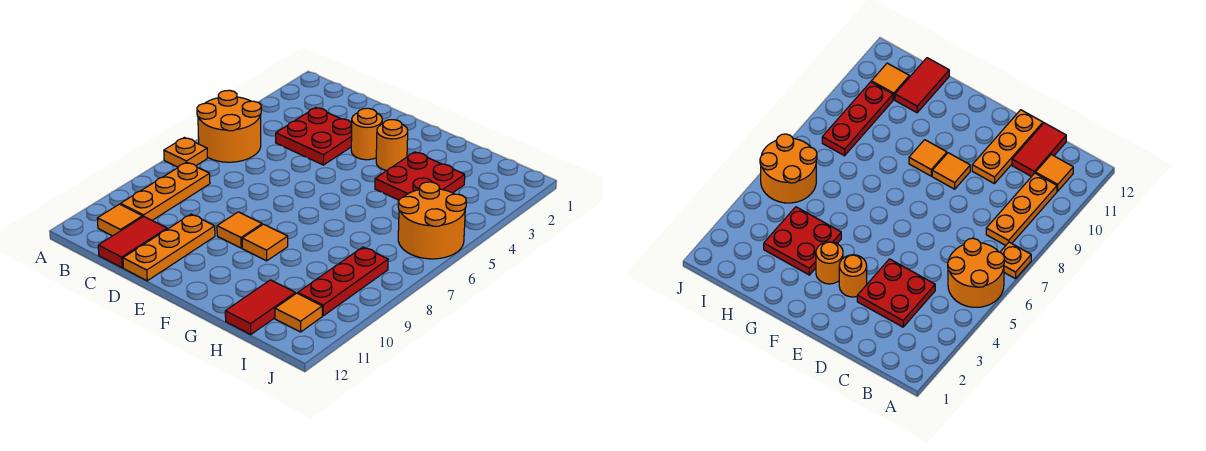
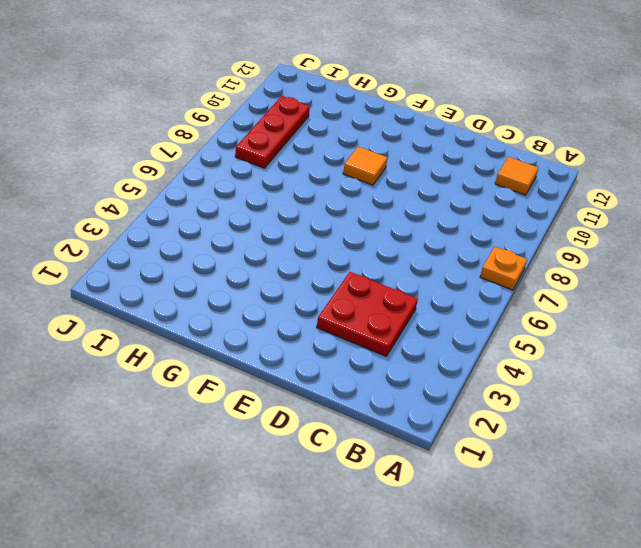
none -> orange round brick A5:B6 level 1
none -> orange plate B8:B10 level 1
none -> red tile C11:C12 level 1

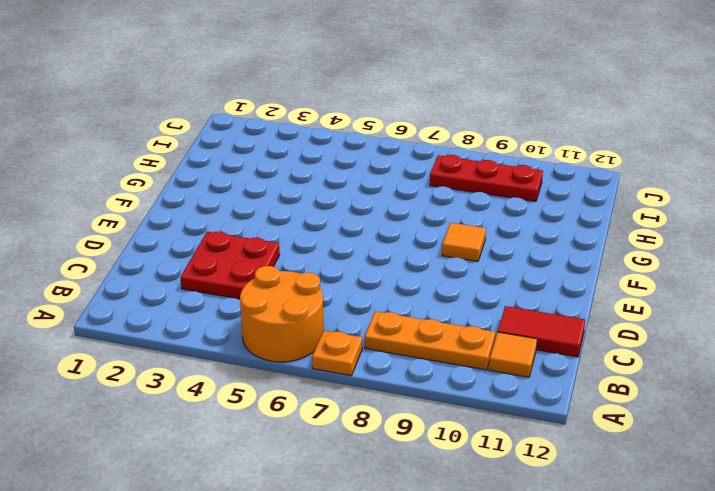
none -> orange plate D10:D12 level 1
none -> orange round brick E3 level 1
none -> orange tile E9 level 1

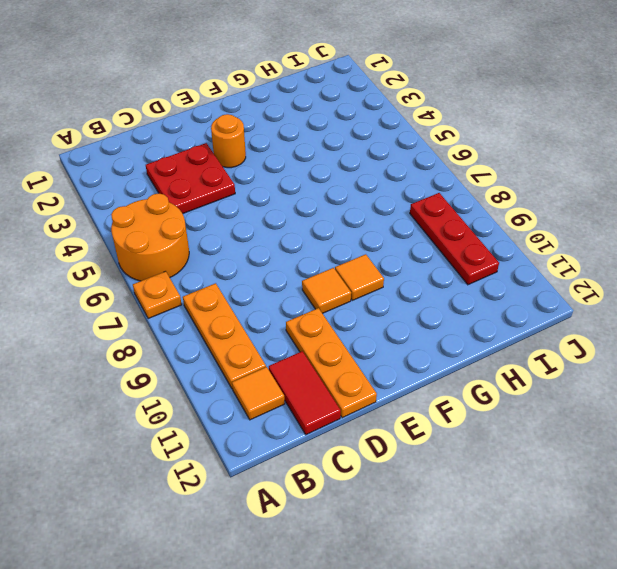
none -> orange round brick F3 level 1
none -> red plate G3:H4 level 1
none -> red tile H11:H12 level 1

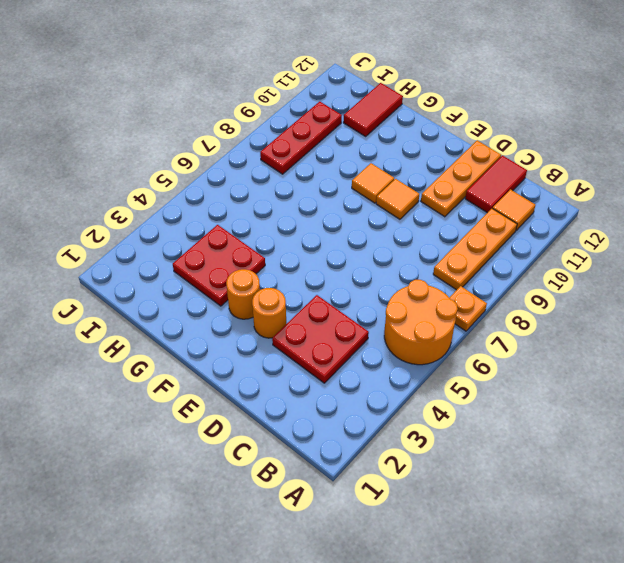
none -> orange round brick I5:J6 level 1
none -> orange tile I11 level 1

